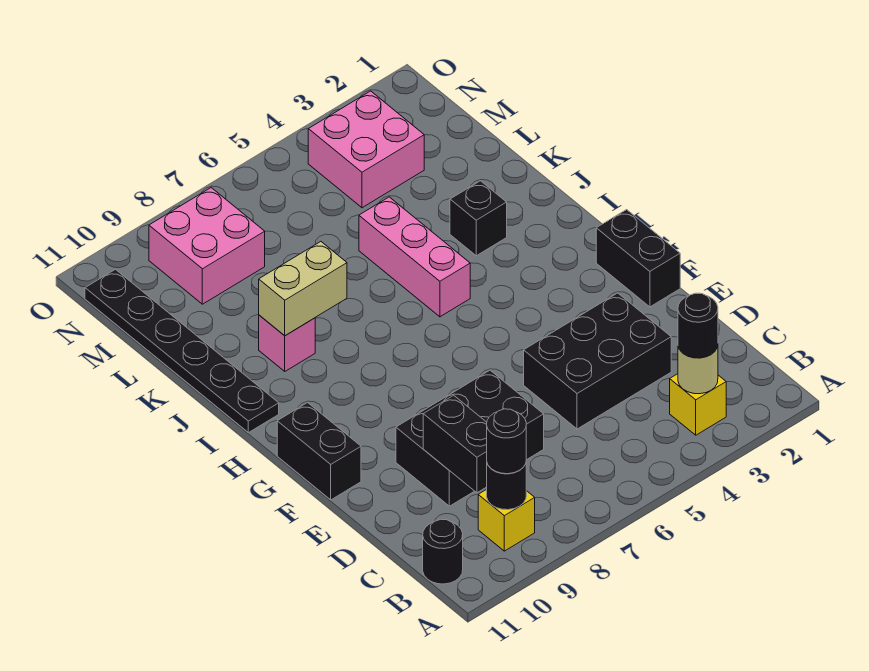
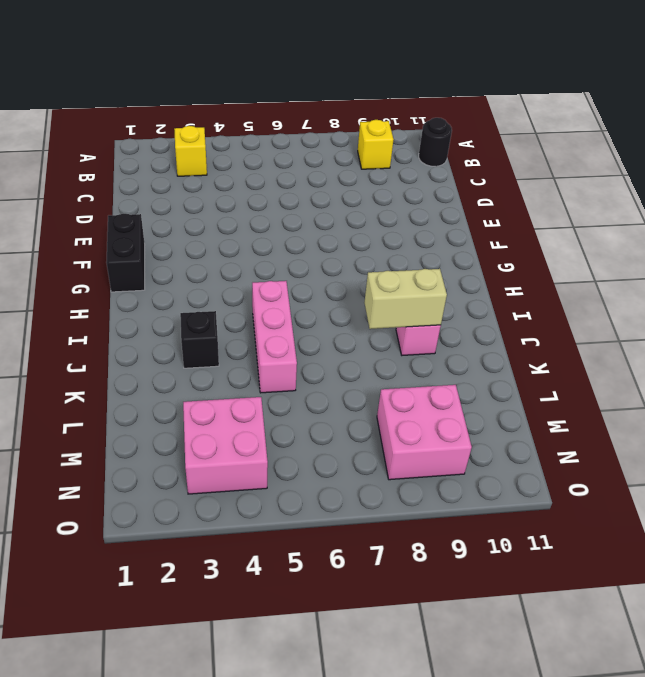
none -> black brick D3:E5 level 1
none -> black brick D7:E9 level 1
none -> black brick F11:G11 level 1

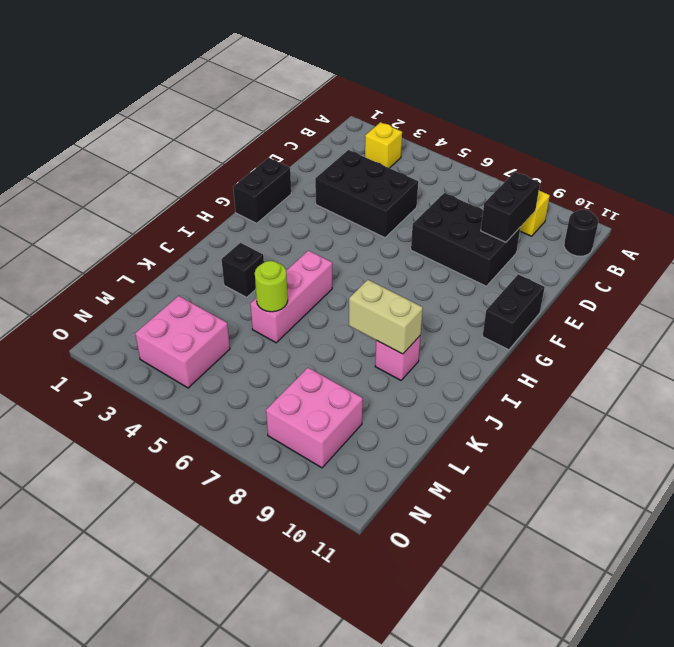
lime round brick K5 level 2 -> none
none -> black plate I11:N11 level 1
none -> tan round brick B3 level 2
none -> black round brick B9 level 2

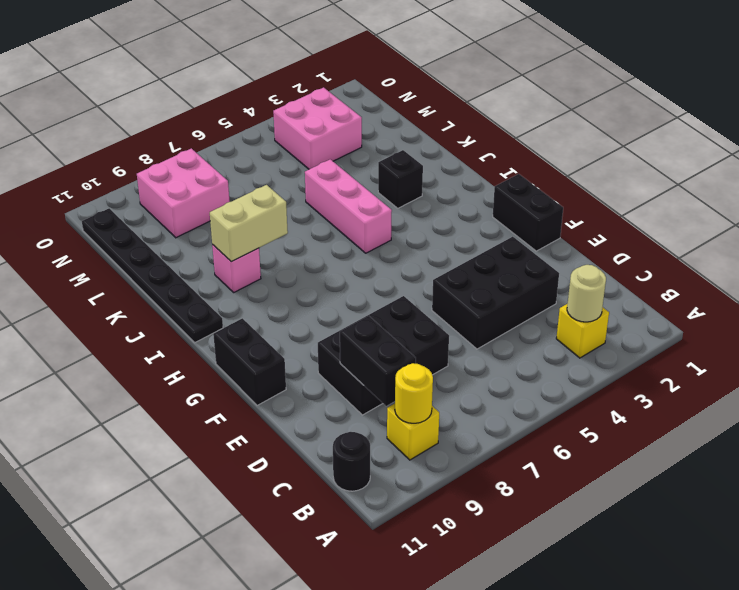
yellow round brick B9 level 2 -> black round brick B9 level 2
none -> black round brick B3 level 3
none -> black round brick B9 level 3

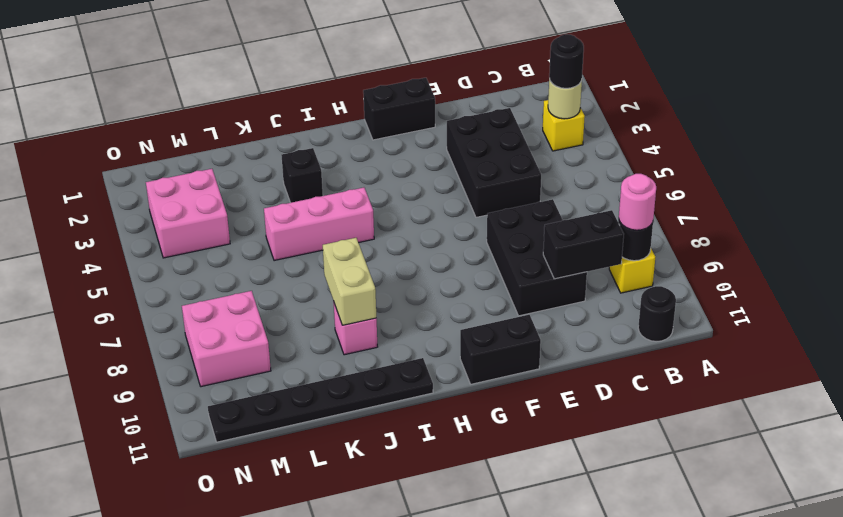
pink round brick B9 level 3 -> black round brick B9 level 3

